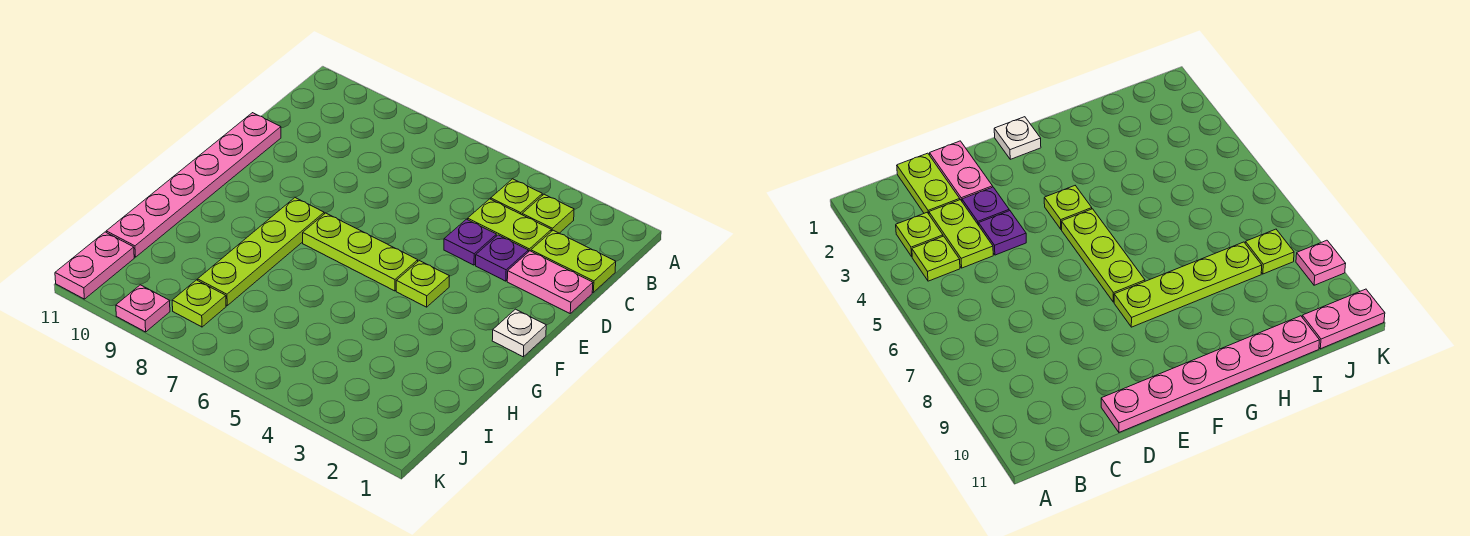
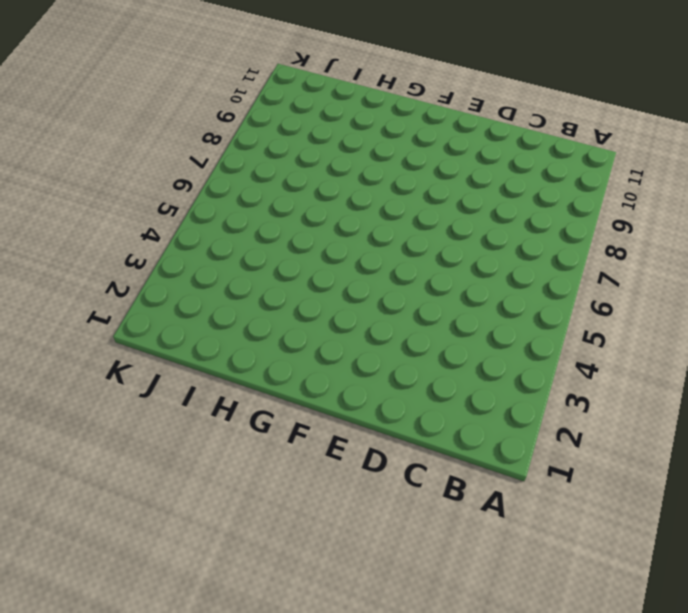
none -> lime plate B3 level 1
none -> lime plate B4 level 1
none -> lime plate C1:C2 level 1

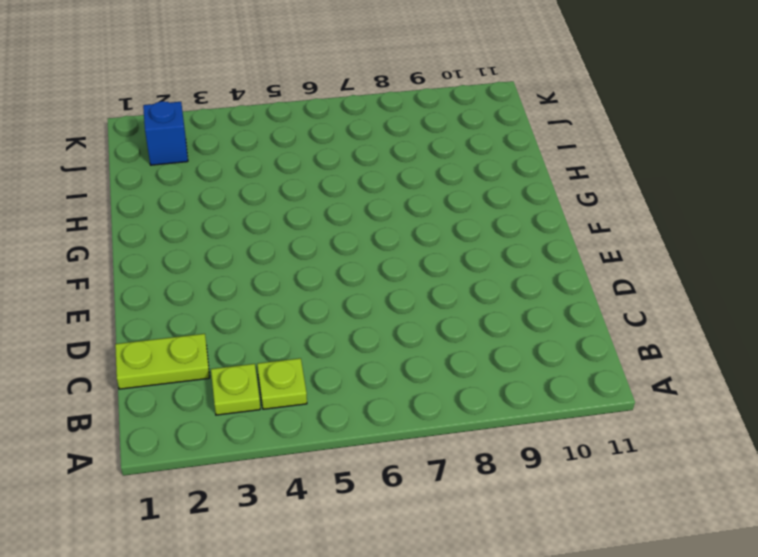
blue brick J2 level 1 -> none
none -> lime plate C3:C4 level 1
none -> pink plate D1:D2 level 1
none -> purple plate D3 level 1

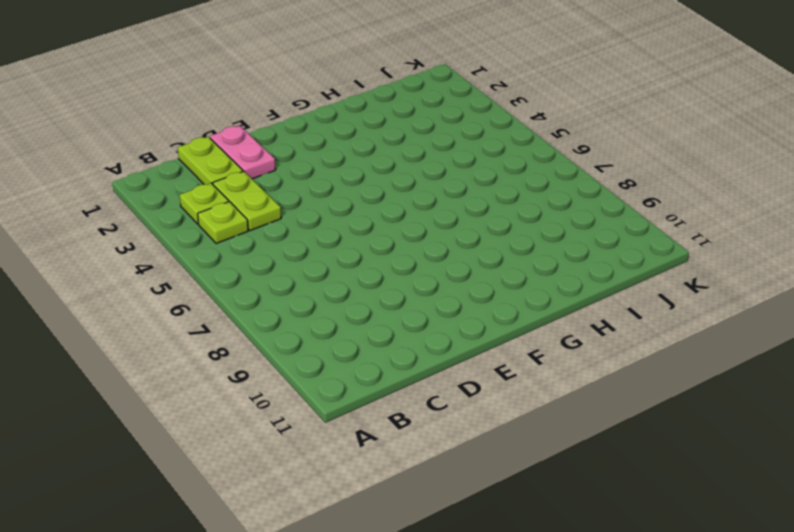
none -> purple plate D3 level 1
none -> purple plate D4 level 1
none -> pink plate D11:I11 level 1

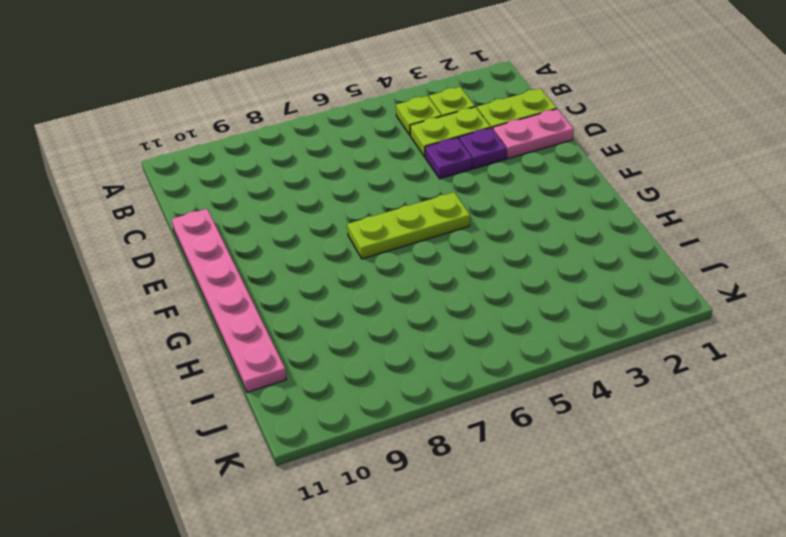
none -> white plate F1 level 1
none -> lime plate F4 level 1
none -> lime plate F8:I8 level 1

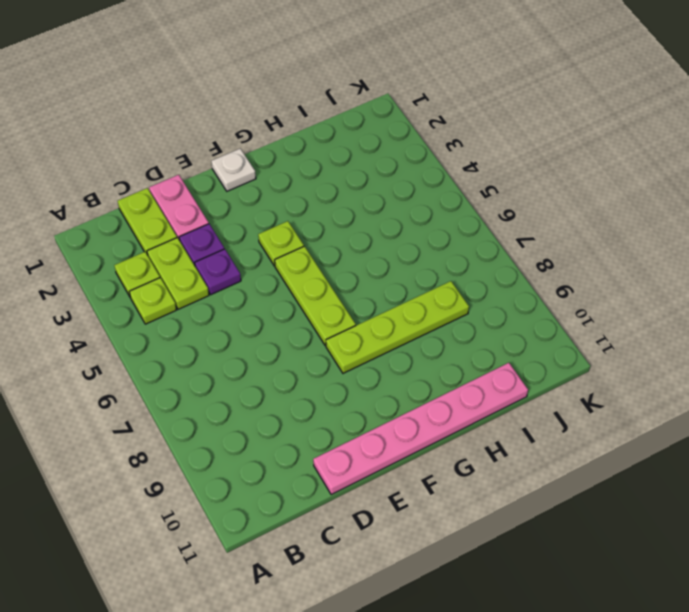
none -> lime plate J8 level 1
none -> pink plate J11:K11 level 1
none -> pink plate K9 level 1

